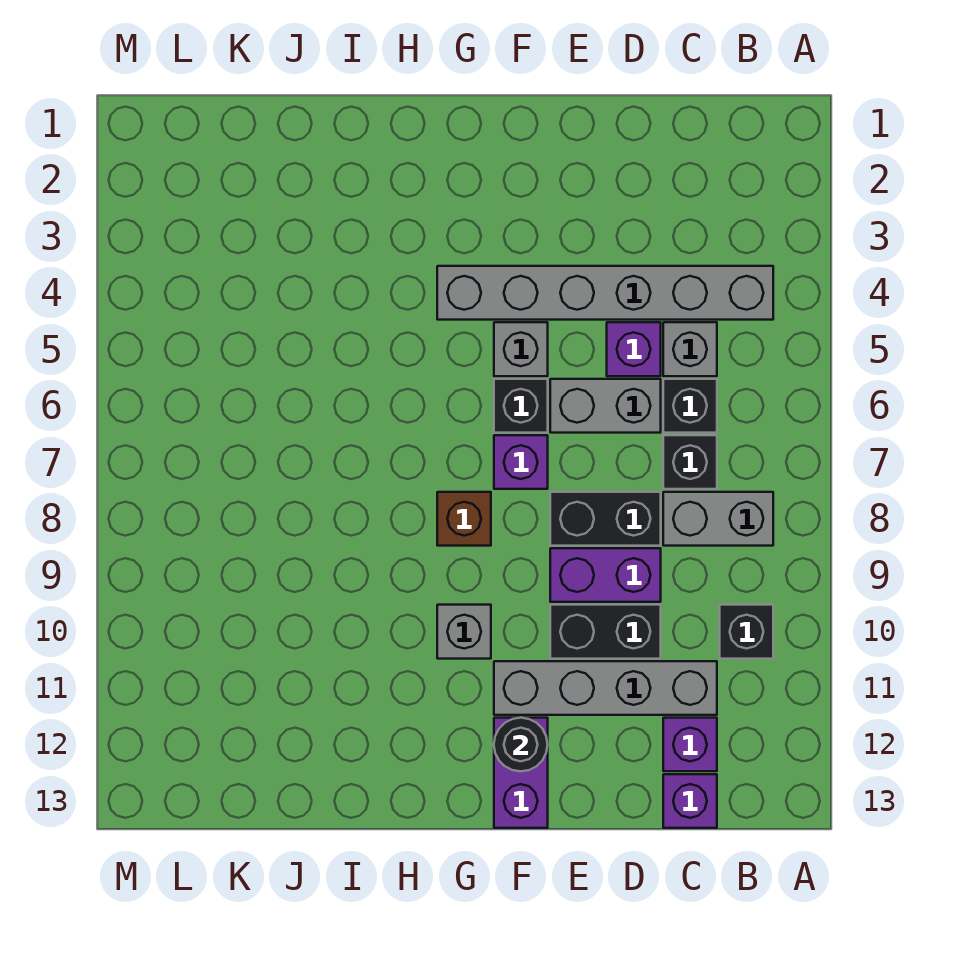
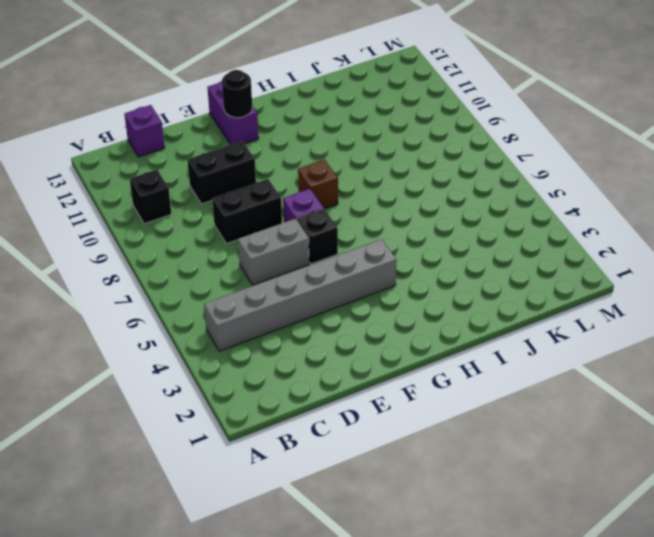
none -> grey brick B8:C8 level 1
none -> grey brick C5 level 1
none -> black brick C6 level 1

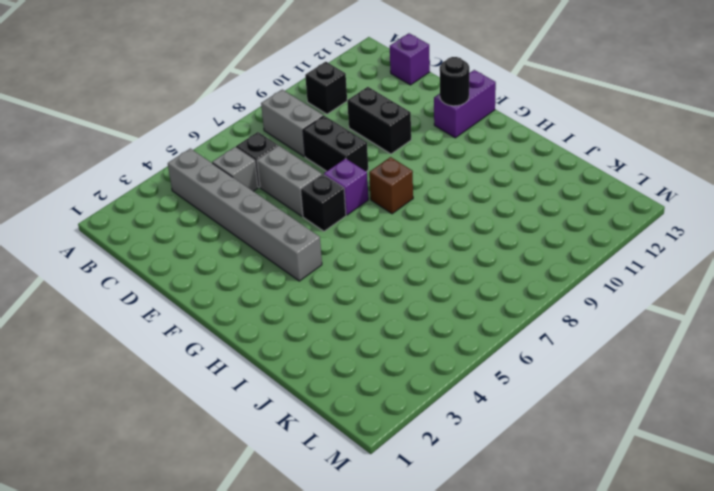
none -> black brick C7 level 1
none -> grey brick C11:F11 level 1
none -> purple brick C12 level 1

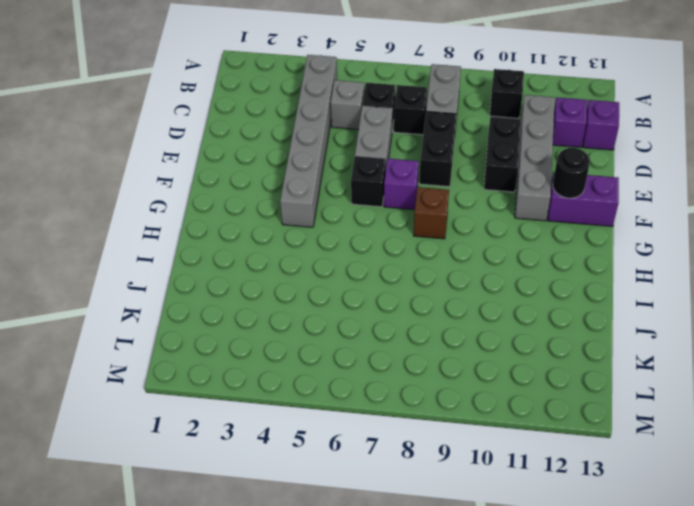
none -> purple brick D5 level 1
none -> purple brick D9:E9 level 1
none -> grey brick F5 level 1

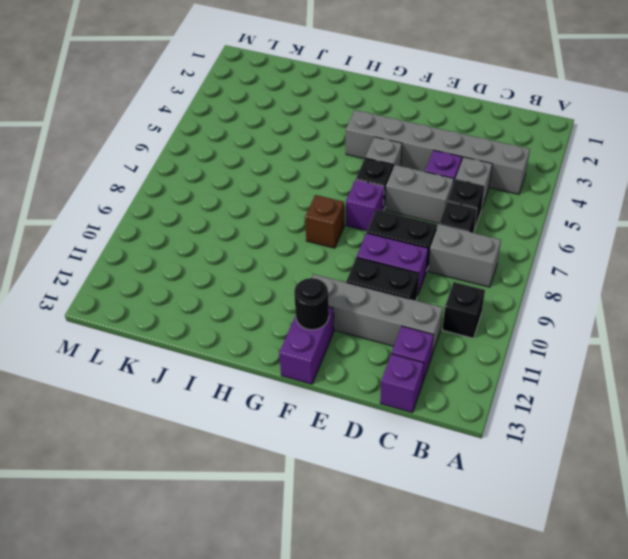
none -> grey brick G10 level 1

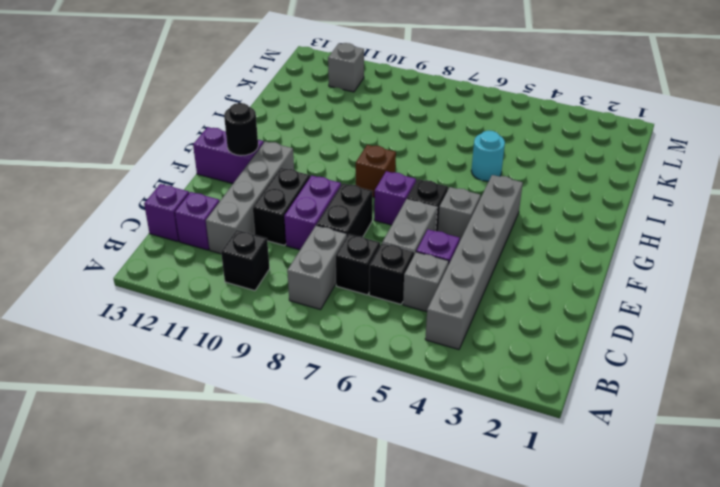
cyan round brick I5 level 1 -> none
grey brick L11 level 1 -> grey brick G10 level 1

